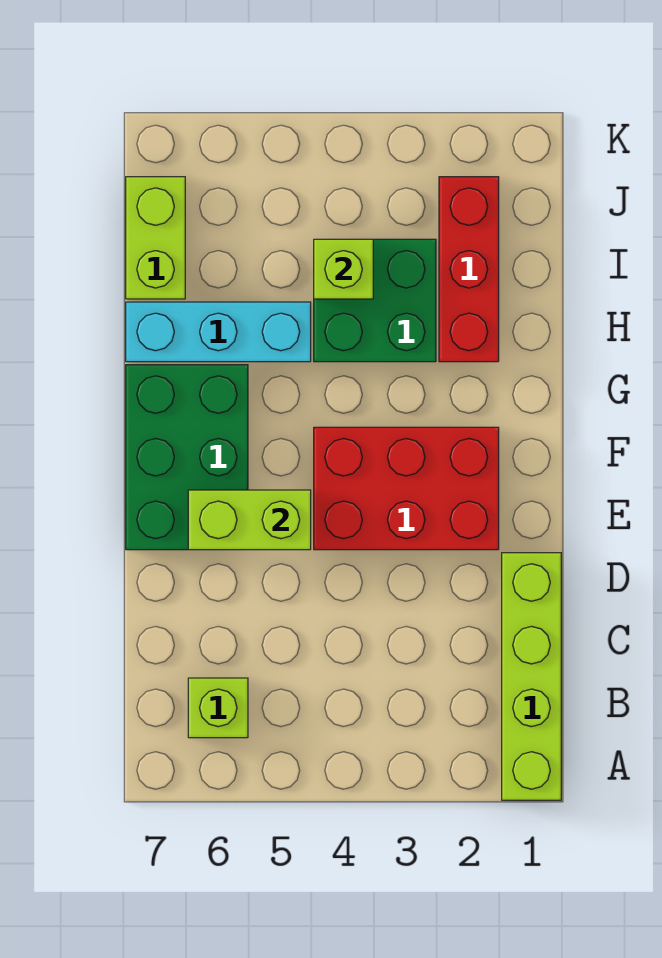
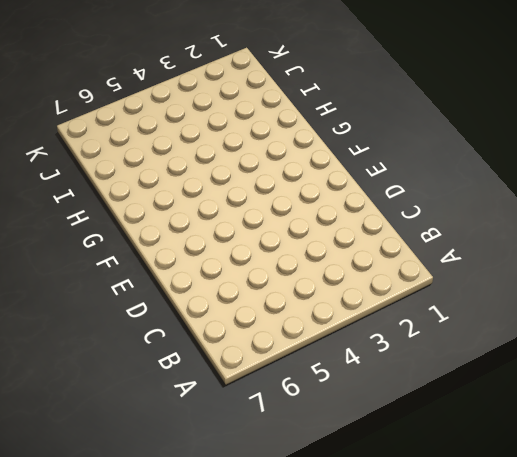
none -> lime brick A1:D1 level 1
none -> lime brick B6 level 1

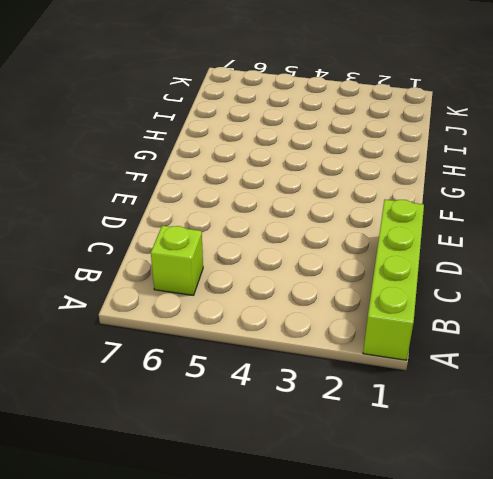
none -> red brick E2:F4 level 1
none -> green brick E6:G7 level 1

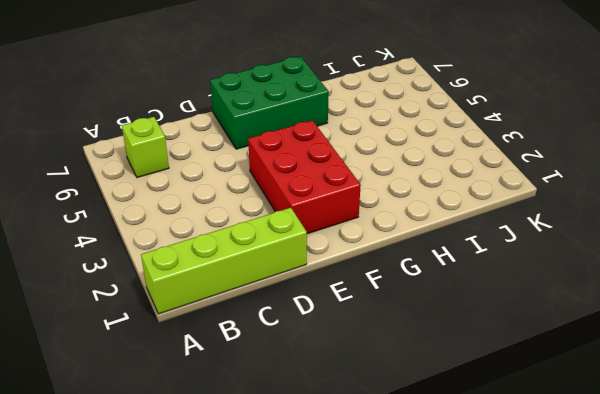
none -> red brick H2:J2 level 1
none -> green brick H3:I4 level 1

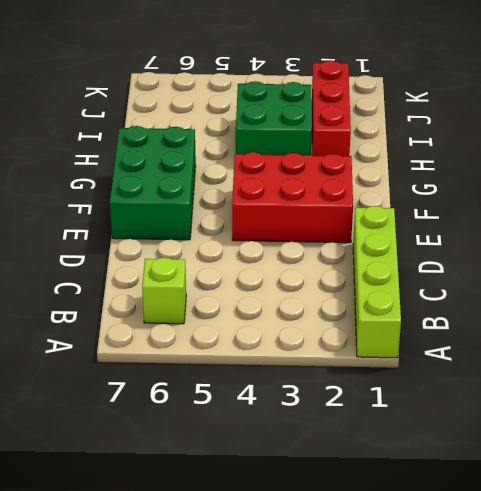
none -> cyan brick H5:H7 level 1
none -> lime brick I7:J7 level 1

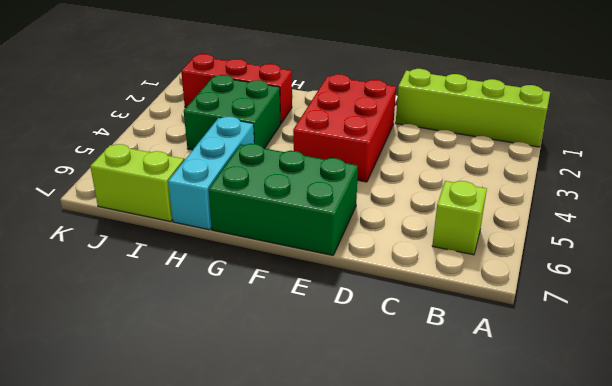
none -> lime brick E5:E6 level 2
none -> lime brick I4 level 2

